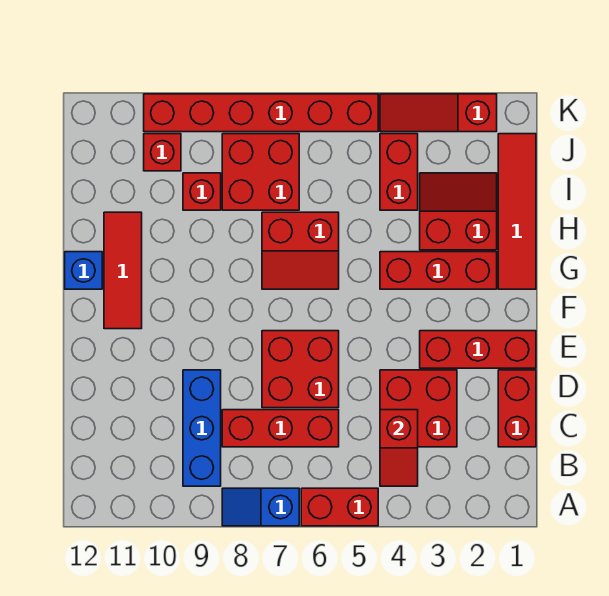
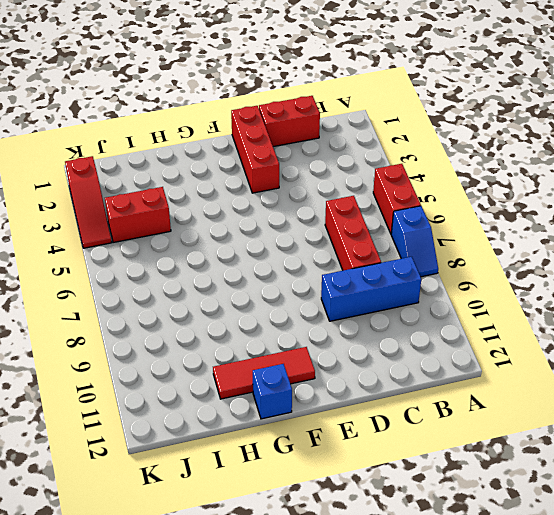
none -> red brick C3:D4 level 1
none -> red brick D6:E7 level 1
none -> red tile G1:J1 level 1

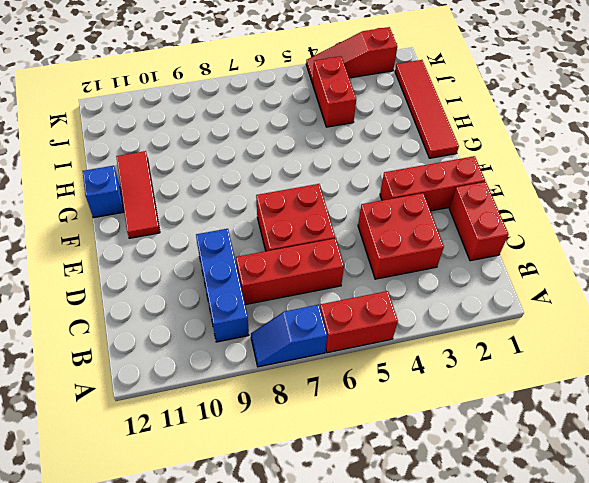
none -> red brick G2:G4 level 1
none -> red slope G6:H7 level 1 top H
none -> red slope H2:I3 level 1 top H

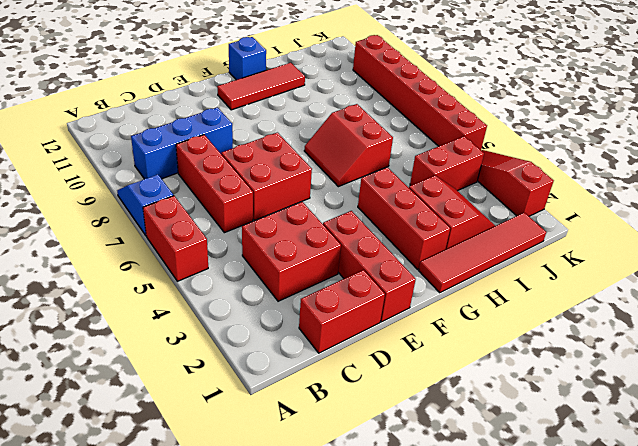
none -> red brick I7:J8 level 1
none -> red brick I9 level 1
none -> red brick J10 level 1

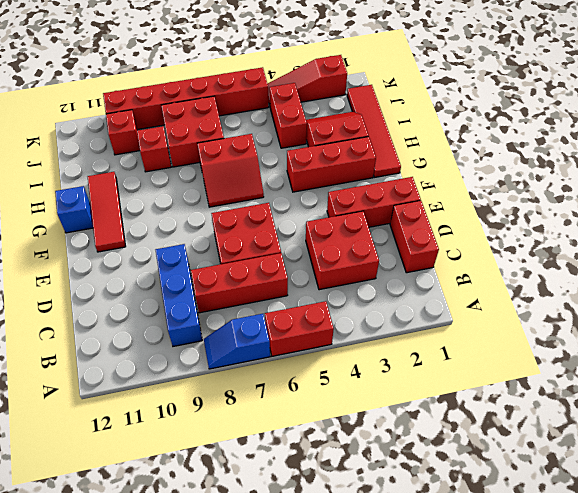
none -> red slope B4:C4 level 2 top C

